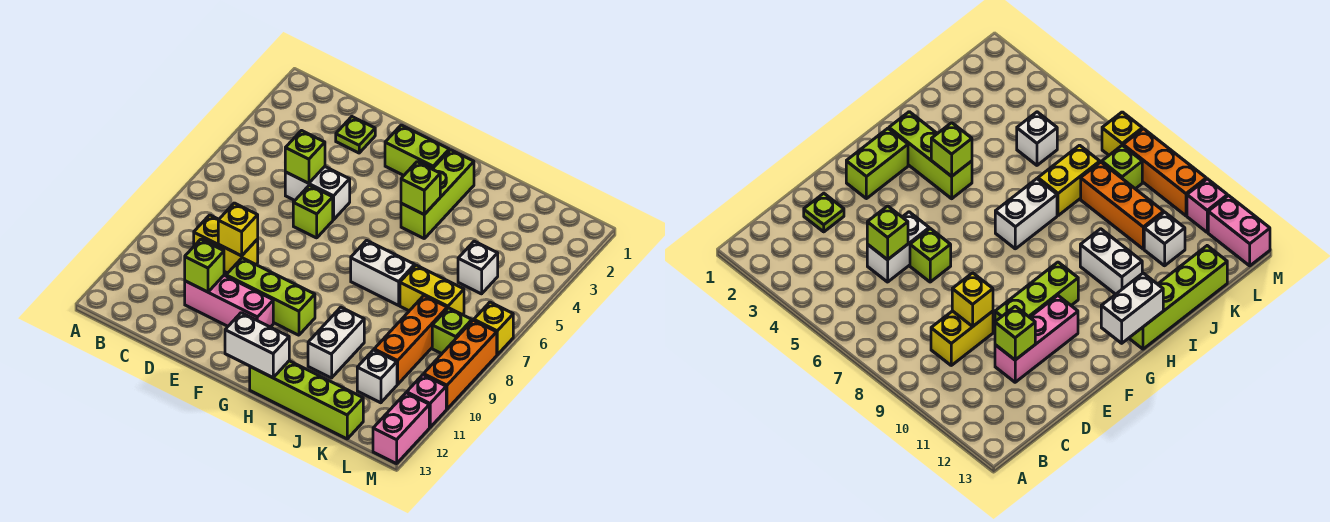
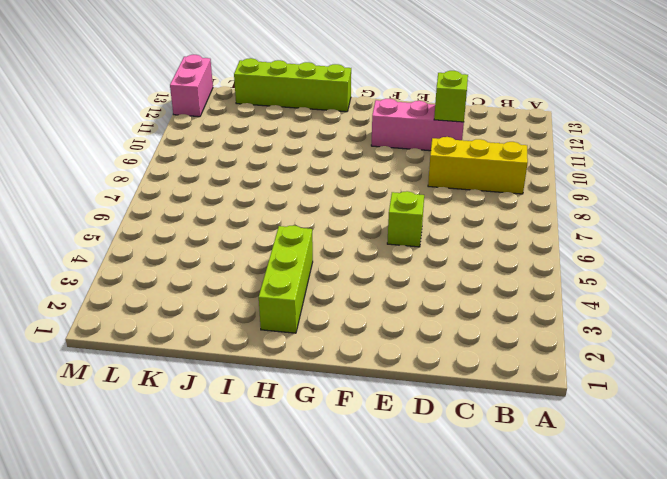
yellow brick B9:D9 level 1 -> yellow brick C9:D9 level 1
none -> lime plate D2 level 1
none -> white brick D5:E5 level 1
none -> lime brick E10:G10 level 1

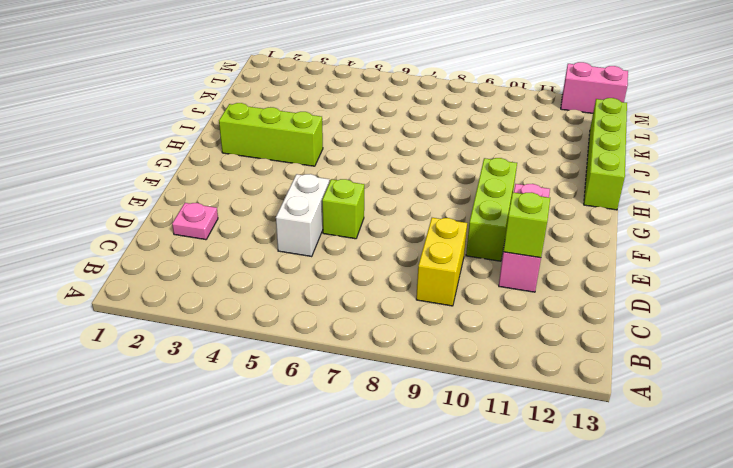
pink plate D2 level 1 -> lime plate D2 level 1
none -> lime brick F2:G2 level 1
none -> white brick H7:I7 level 1
none -> white brick I10:I11 level 1

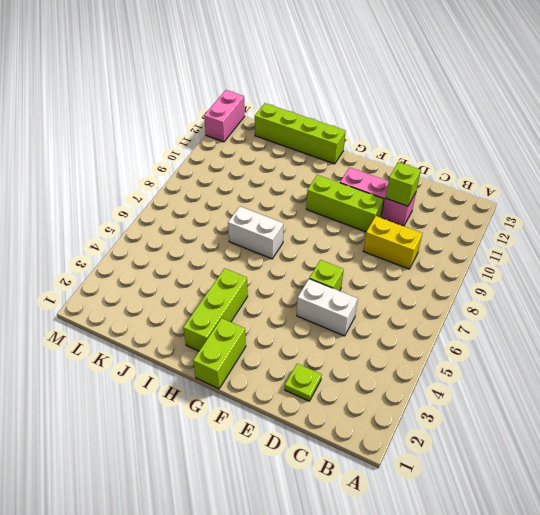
lime brick G1:G2 level 1 -> lime brick F2:G2 level 1
none -> white brick I10:I11 level 1
none -> yellow brick J7:K7 level 1
none -> white brick K5 level 1

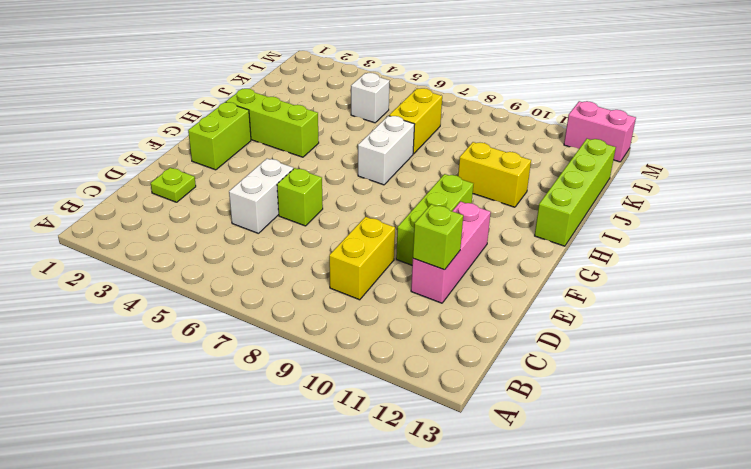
yellow brick I10:I11 level 1 -> white brick I10:I11 level 1
none -> orange brick K8:K10 level 1
none -> white brick K11 level 1
none -> lime brick L8 level 1

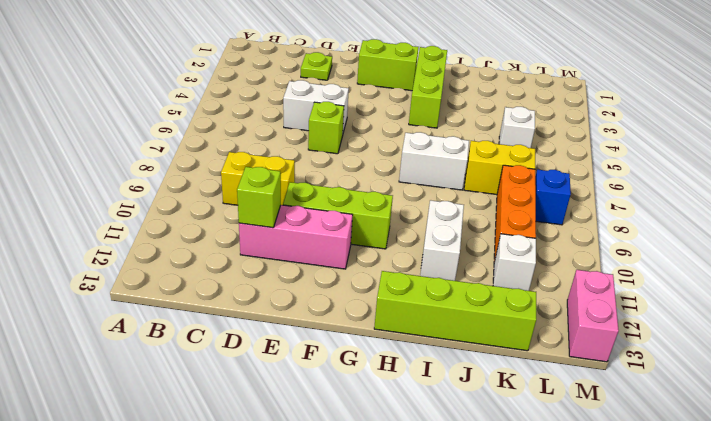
blue brick L8 level 1 -> lime brick L8 level 1
none -> yellow brick M7 level 1
none -> orange brick M8:M10 level 1
none -> pink brick M11 level 1

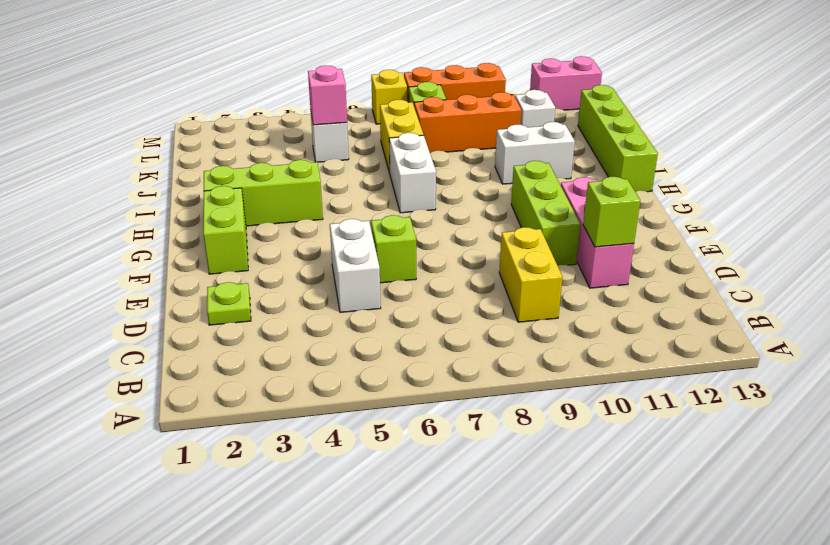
pink brick K5 level 2 -> pink brick M11 level 1
none -> lime brick D5 level 2
none -> yellow brick D9 level 2
none -> white brick G13:H13 level 2

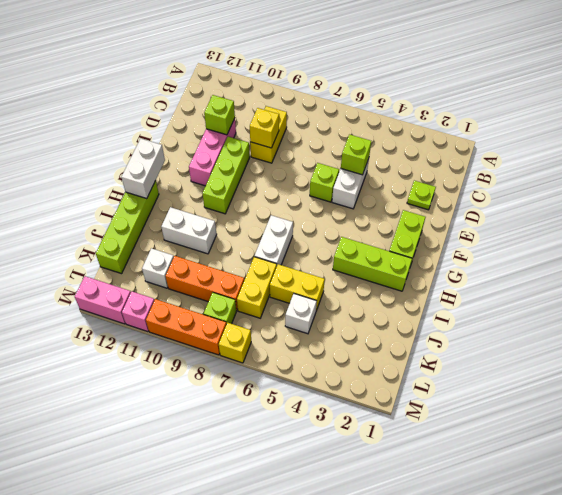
yellow brick J5:J6 level 1 -> none
none -> lime brick H4 level 2

